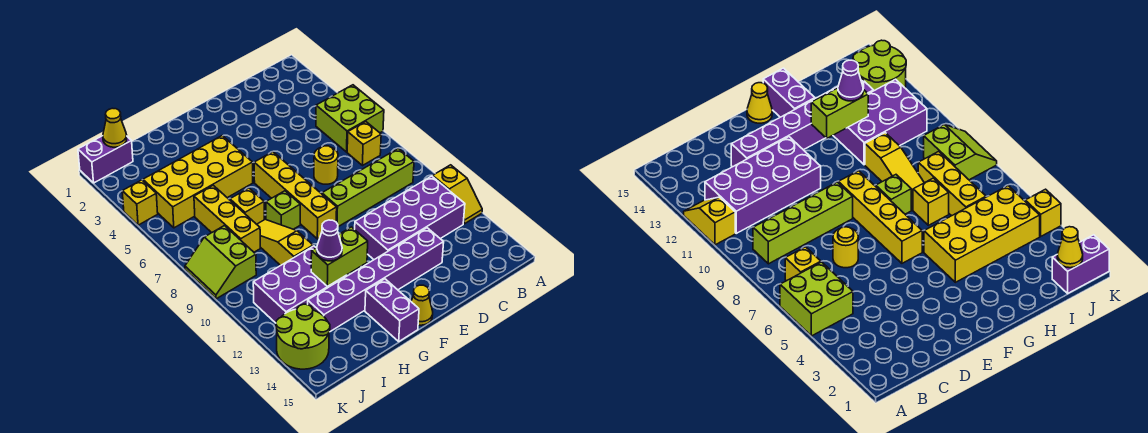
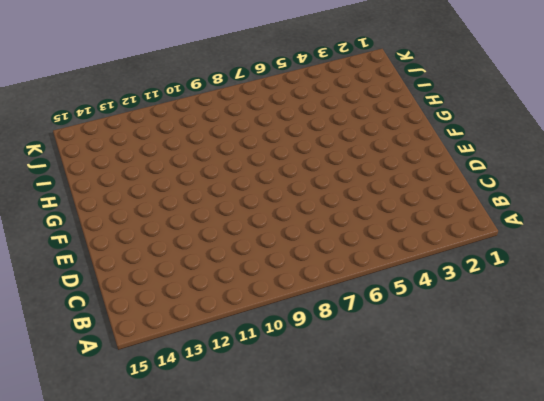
none -> lime brick A5:B6 level 1
none -> yellow slope A11:A12 level 1 top 11
none -> yellow brick B7 level 1

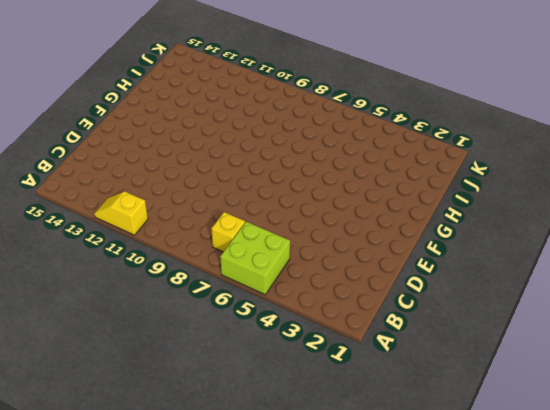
none -> lime brick B9:E9 level 1
none -> purple brick B11:E12 level 1
none -> yellow round brick D7 level 1

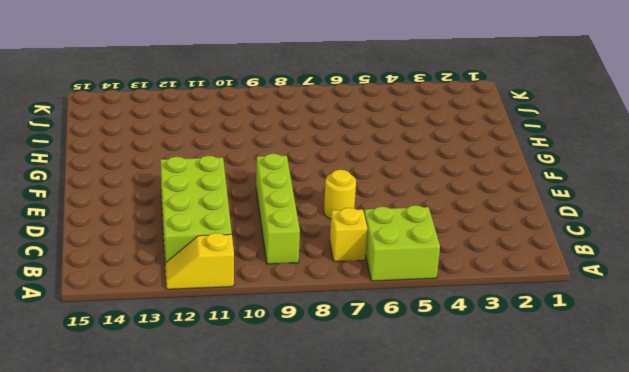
lime brick B11:E12 level 1 -> purple brick B11:E12 level 1
none -> purple brick D13:I13 level 1
none -> yellow brick F6:F9 level 1
none -> yellow cone F15 level 1

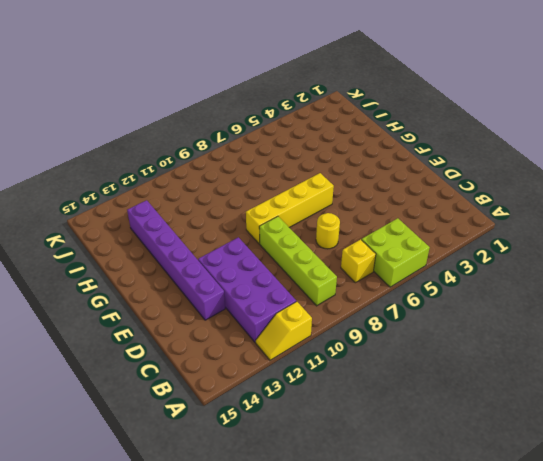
none -> yellow cone F15 level 1
none -> yellow brick G4:J5 level 1
none -> lime brick G8 level 1

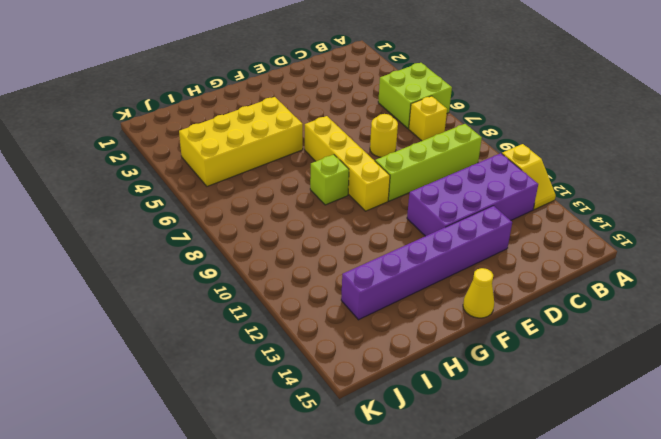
none -> purple brick G14:G15 level 1
none -> yellow brick H7 level 1
none -> yellow slope H8:H10 level 1 top 10

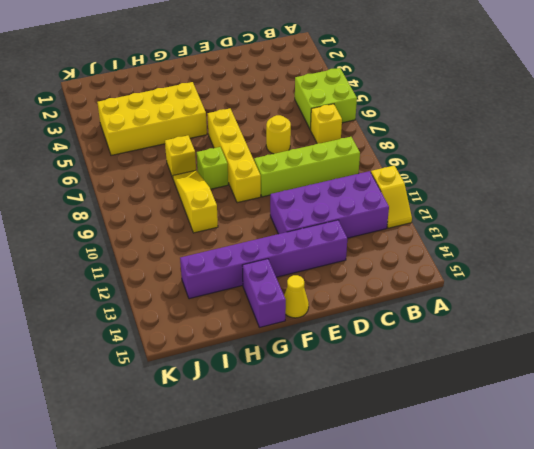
none -> purple brick H11:J12 level 1
none -> yellow brick I6:I8 level 1
none -> purple brick J1:K1 level 1

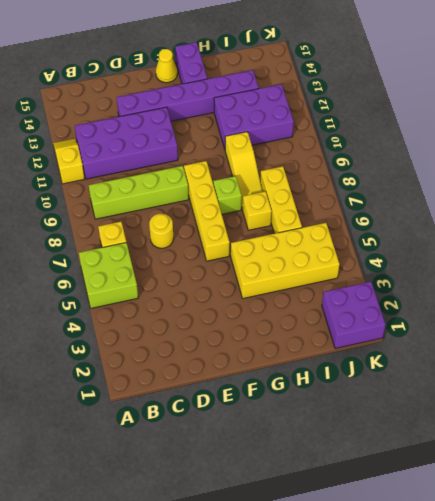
purple brick J1:K2 level 1 -> purple brick J1:K1 level 1
none -> lime slope J8:K9 level 1 top J
none -> lime round brick J13:K14 level 1
none -> yellow brick K4 level 1

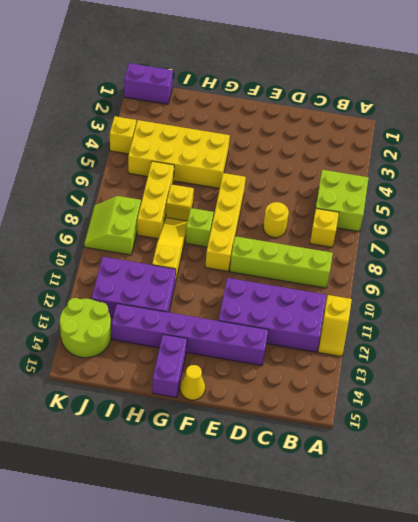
none -> lime brick G12:H12 level 2
none -> yellow cone J1 level 2
none -> purple cone H12 level 3

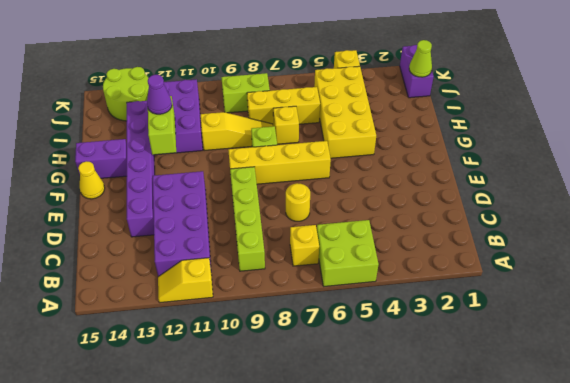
lime cone J1 level 2 -> yellow cone J1 level 2

